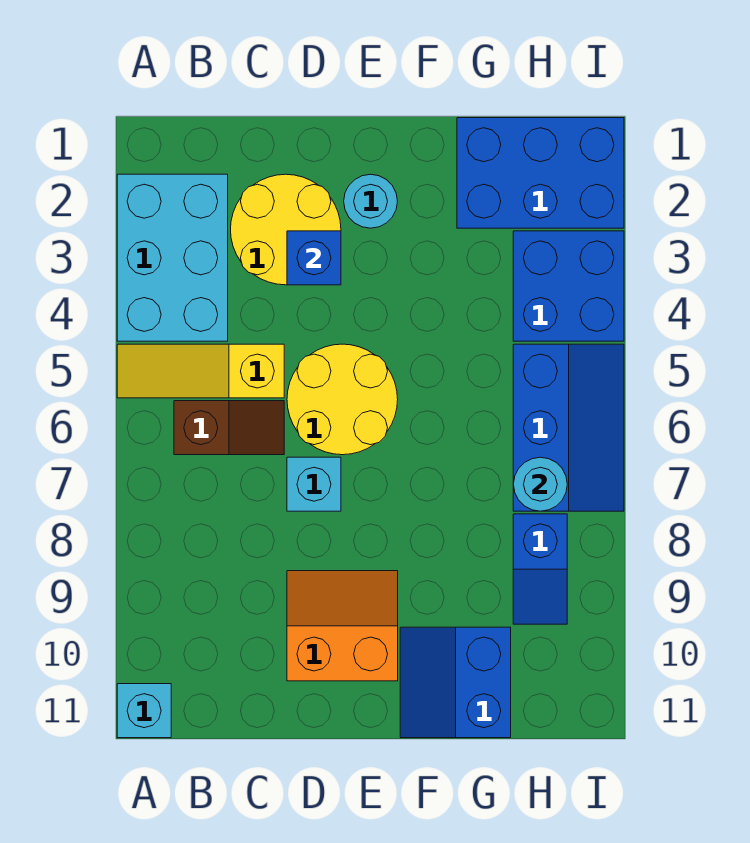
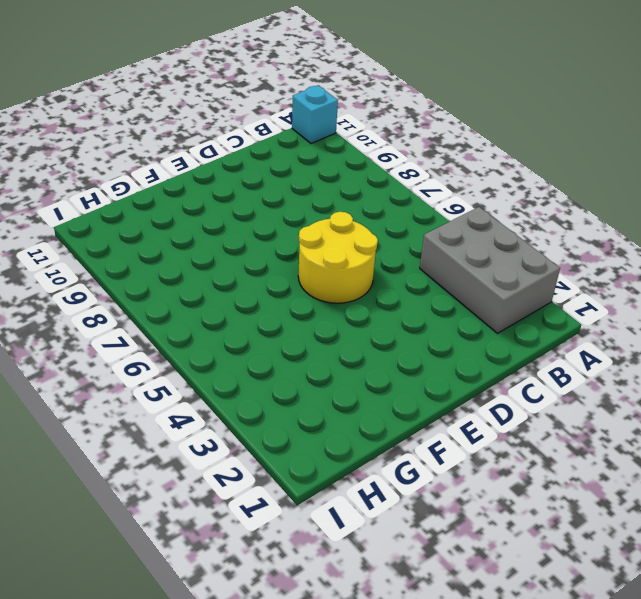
grey brick A2:B4 level 1 -> cyan brick A2:B4 level 1
none -> yellow slope A5:C5 level 1 top C
none -> brown slope B6:C6 level 1 top B
none -> yellow round brick C2:D3 level 1

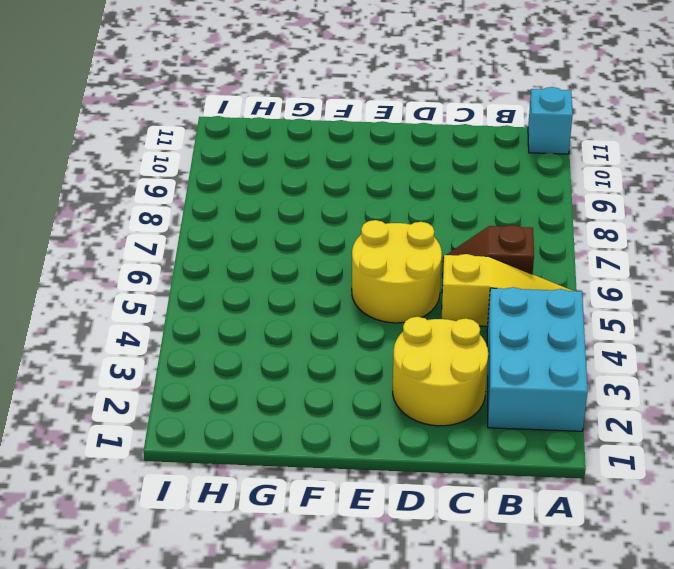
none -> cyan brick D7 level 1
none -> orange slope D9:E10 level 1 top 10
none -> cyan round brick E2 level 1

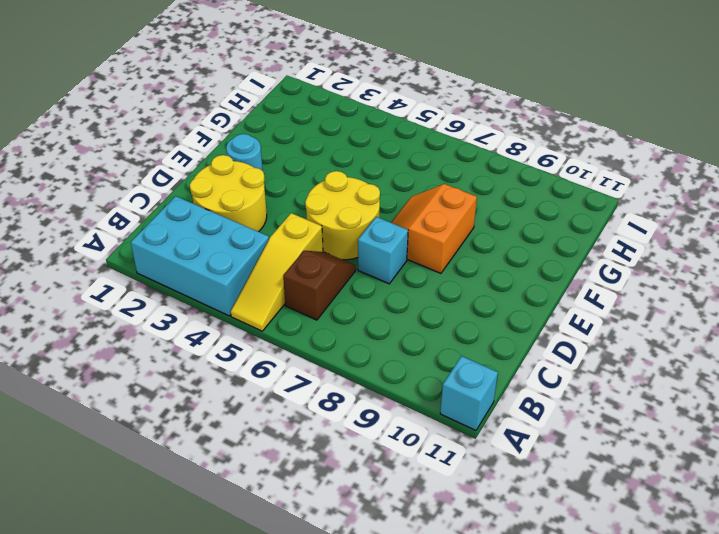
orange slope E7:F8 level 1 top 8 -> orange slope D9:E10 level 1 top 10
none -> blue slope F10:G11 level 1 top G
none -> blue brick G1:I2 level 1
none -> blue brick H3:I4 level 1

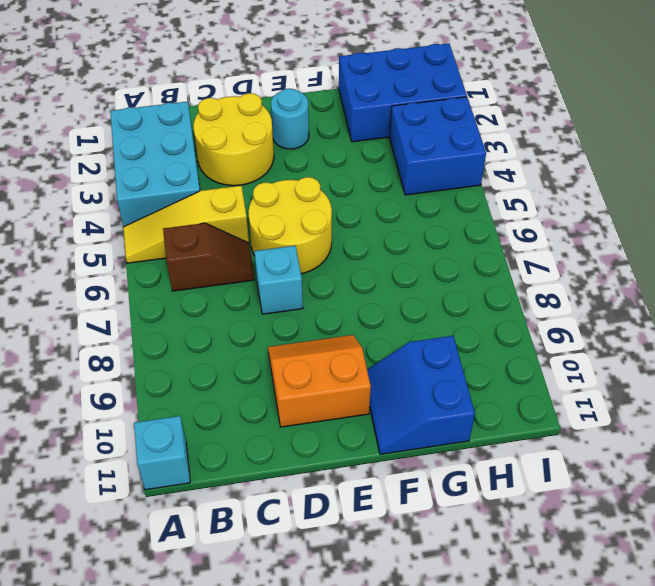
none -> blue slope H5:I7 level 1 top H
none -> blue slope H8:H9 level 1 top 8
none -> blue brick D3 level 2

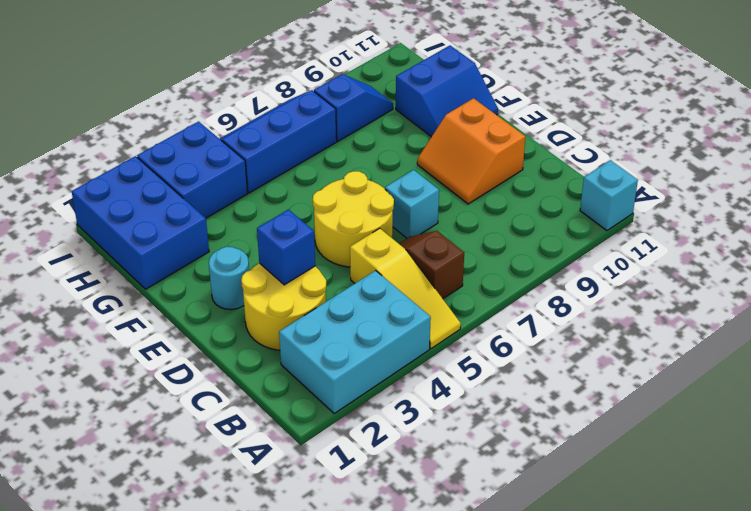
none -> cyan round brick H7 level 2

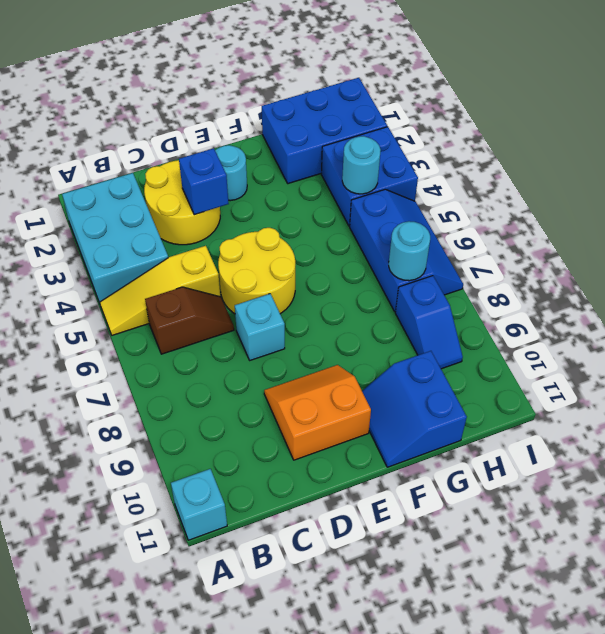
cyan round brick H4 level 2 -> none

